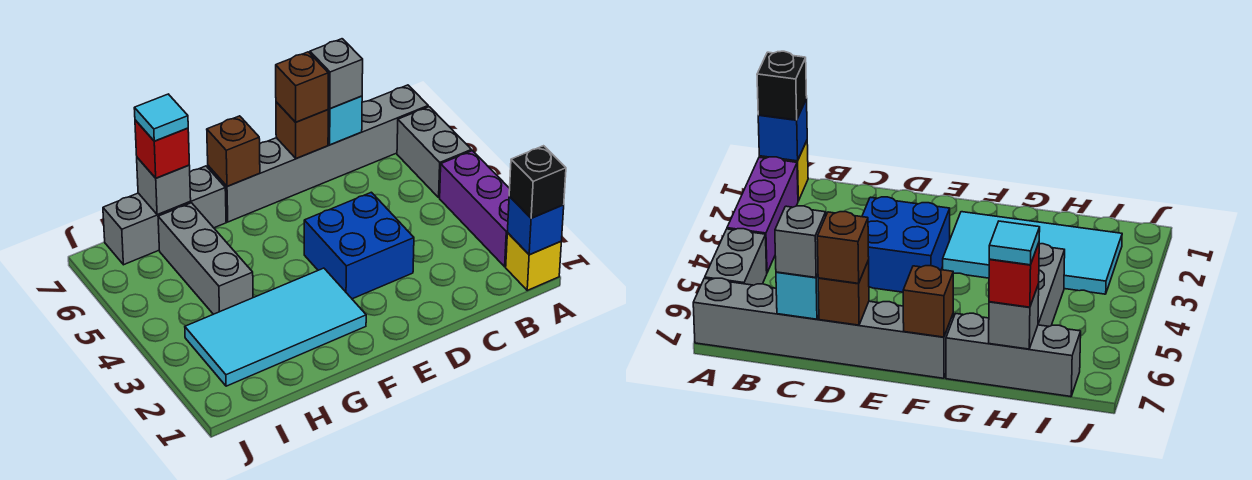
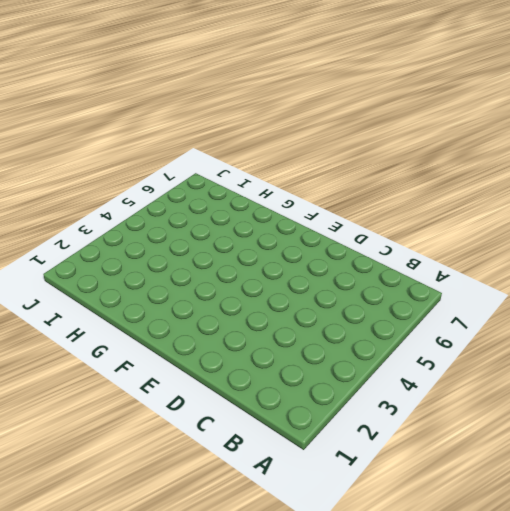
none -> yellow brick A1 level 1
none -> purple brick A2:A4 level 1
none -> grey brick A5:A6 level 1

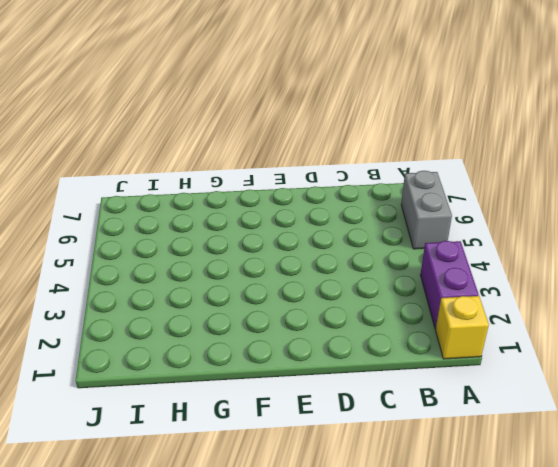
purple brick A2:A3 level 1 -> purple brick A2:A4 level 1
none -> grey brick A7:F7 level 1
none -> blue brick D3:E4 level 1
none -> cyan tile F2:I3 level 1

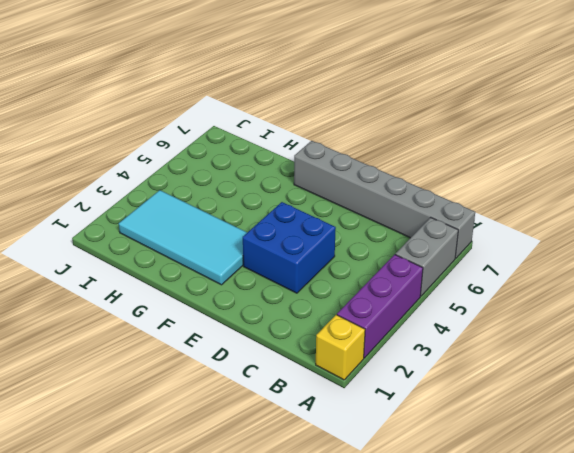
none -> grey brick G7:I7 level 1
none -> grey brick H4:H6 level 1
none -> blue brick A1 level 2

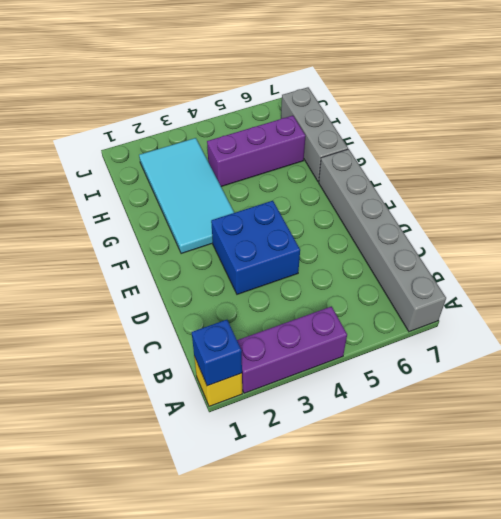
purple brick H4:H6 level 1 -> grey brick H4:H6 level 1
none -> grey brick A5:A6 level 1
none -> cyan brick C7 level 2
none -> brown brick D7 level 2

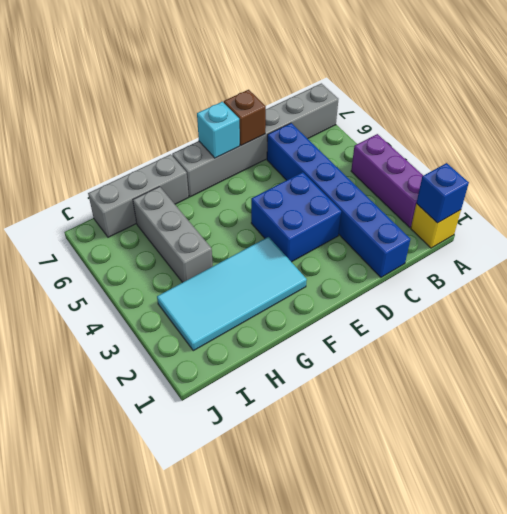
blue brick C1:C6 level 1 -> none
cyan brick E7 level 2 -> cyan brick C7 level 2
none -> grey brick A5:A6 level 1
none -> brown brick F7 level 2
none -> grey brick H7 level 2

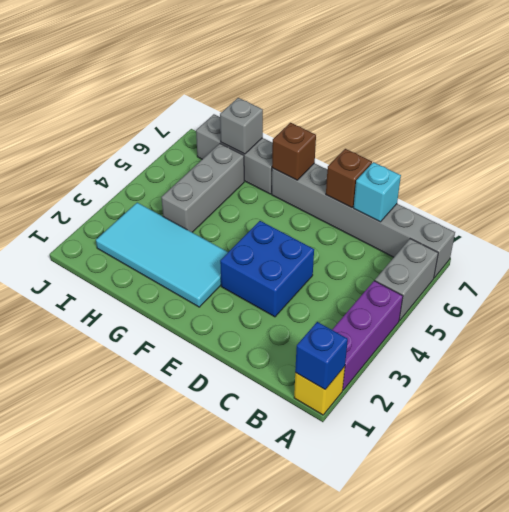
none -> black brick A1 level 3
none -> grey brick C7 level 3
none -> brown brick D7 level 3

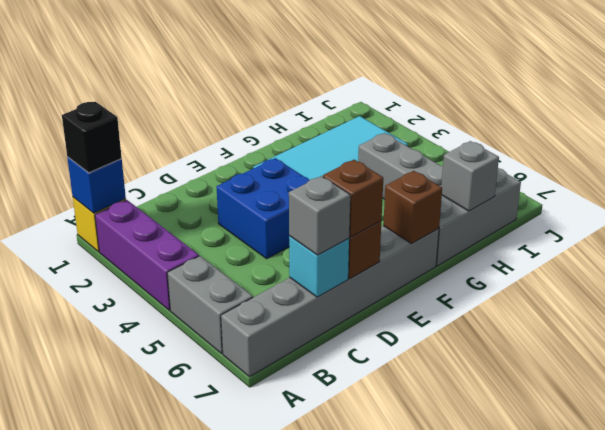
none -> red brick H7 level 3
none -> cyan tile H7 level 4

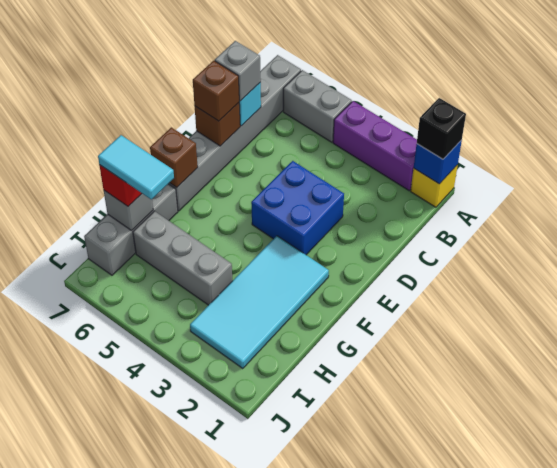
cyan tile H6:H7 level 4 -> cyan tile H7 level 4

